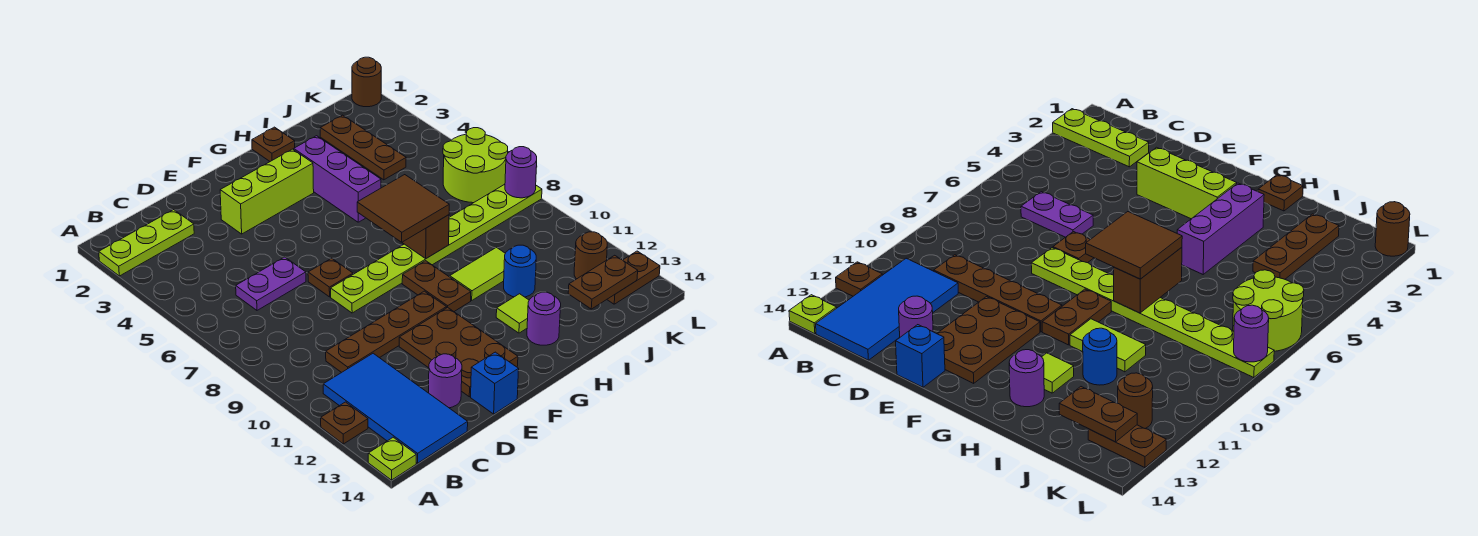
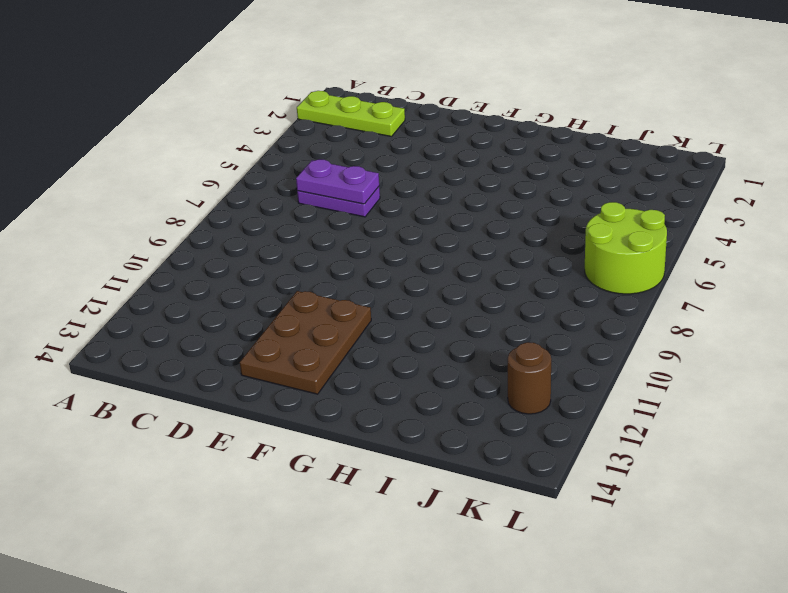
purple plate C6:D6 level 2 -> none
none -> brown plate A12 level 1
none -> lime plate A14 level 1
none -> blue tile B11:C14 level 1

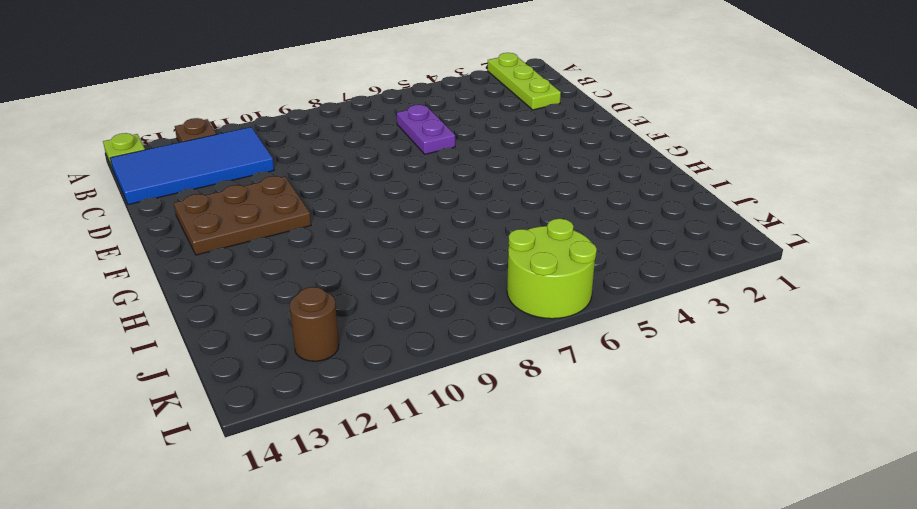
none -> brown plate C10:F10 level 1
none -> purple round brick D13 level 1
none -> lime brick E3:G3 level 1

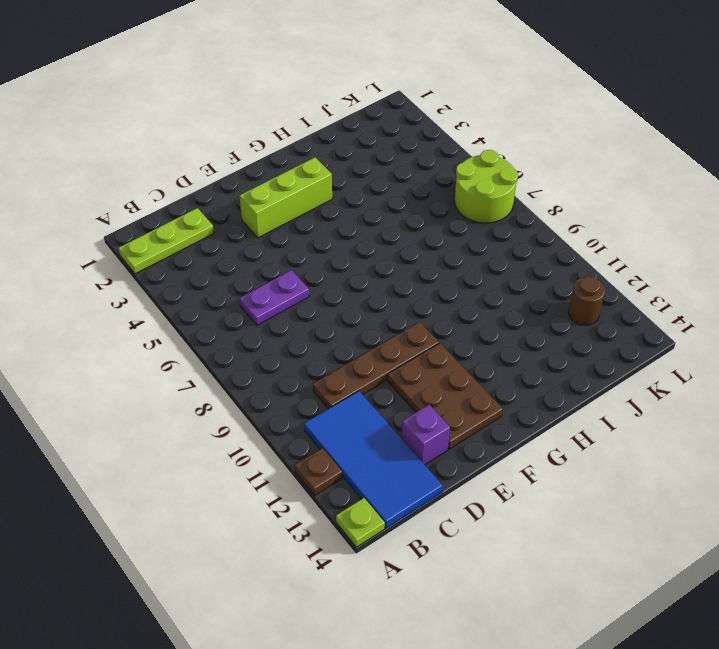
purple brick D13 level 1 -> purple round brick D13 level 1
none -> brown plate E7 level 1
none -> lime plate E8:L8 level 1
none -> blue brick E14 level 1

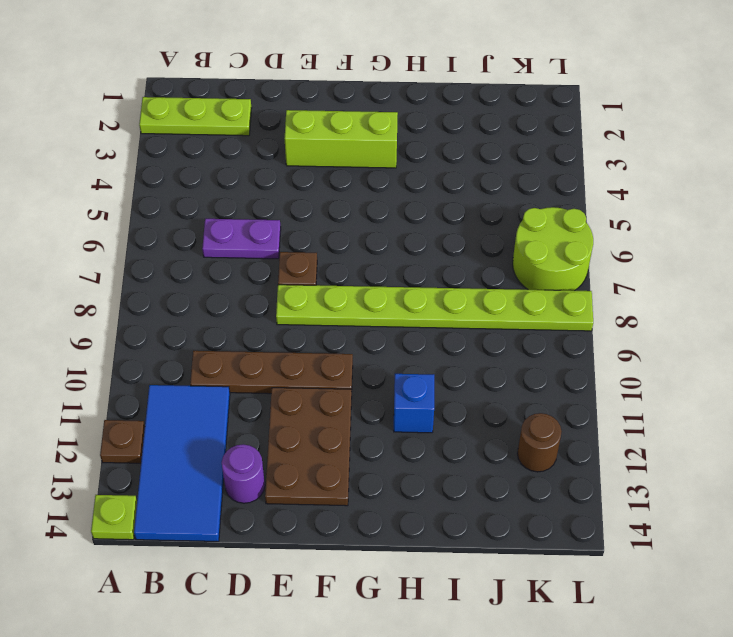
blue brick H11 level 1 -> blue brick E14 level 1
none -> brown plate G9:G10 level 1
none -> brown plate H1 level 1
none -> purple brick H3:H5 level 1

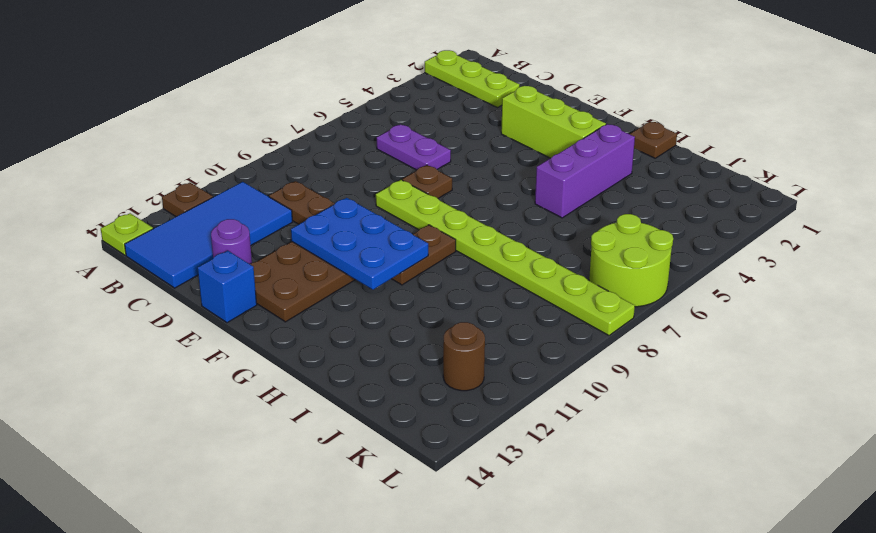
blue plate E10:G11 level 2 -> none
none -> lime tile H10:I10 level 1
none -> lime tile H12 level 1
none -> purple round brick H13 level 1

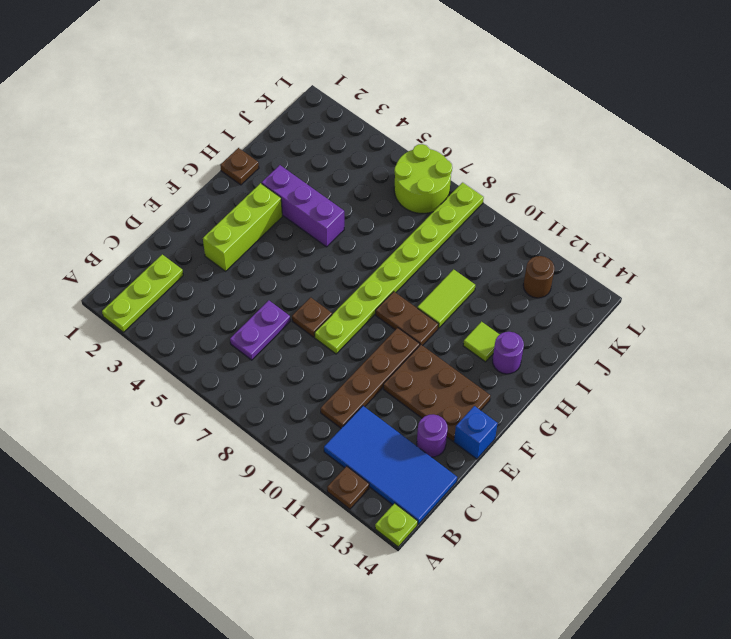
none -> blue round brick I11 level 1
none -> brown plate J2:J4 level 1
none -> brown plate K13:L13 level 1

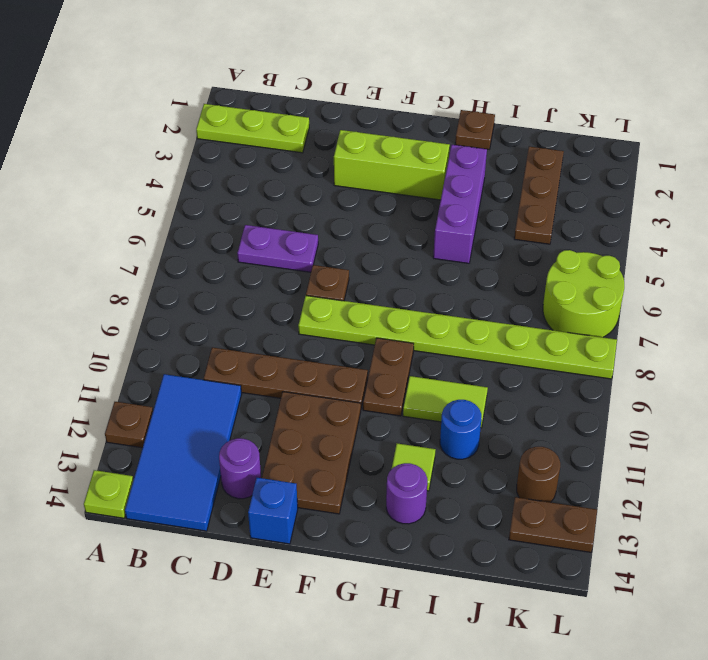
none -> brown round brick L1 level 1
none -> brown brick H7:H8 level 2
none -> brown plate J13:K13 level 2

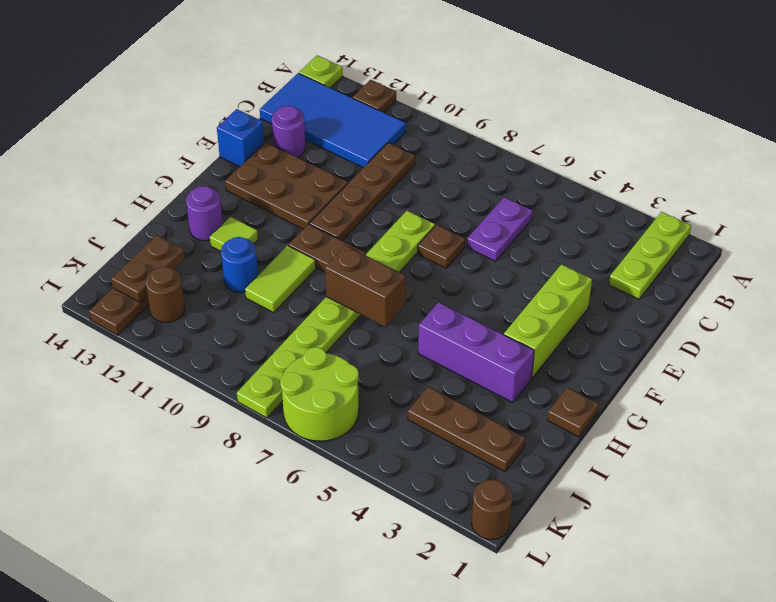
none -> purple round brick L8 level 2
none -> brown tile G7:H8 level 3

